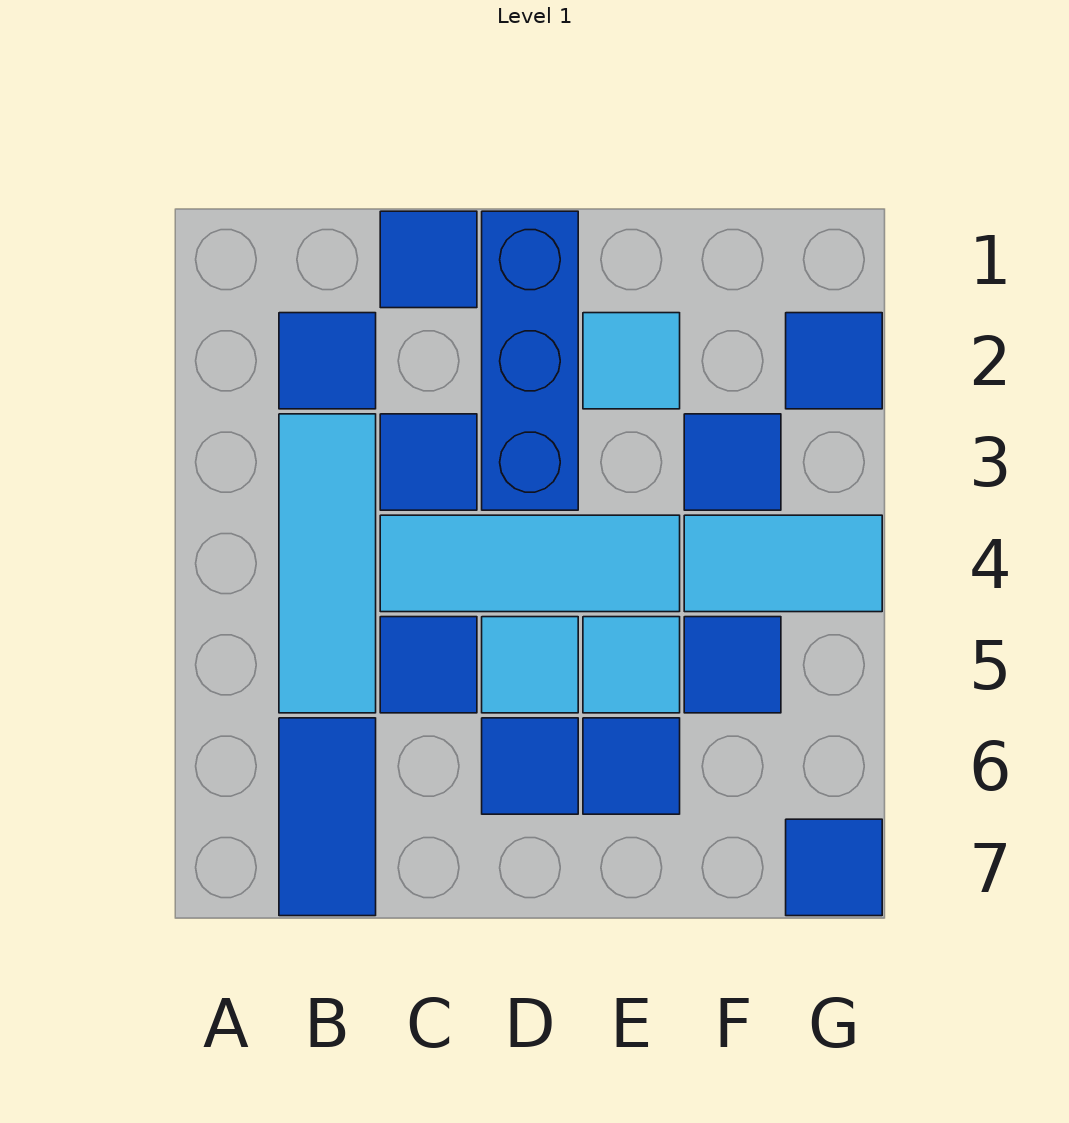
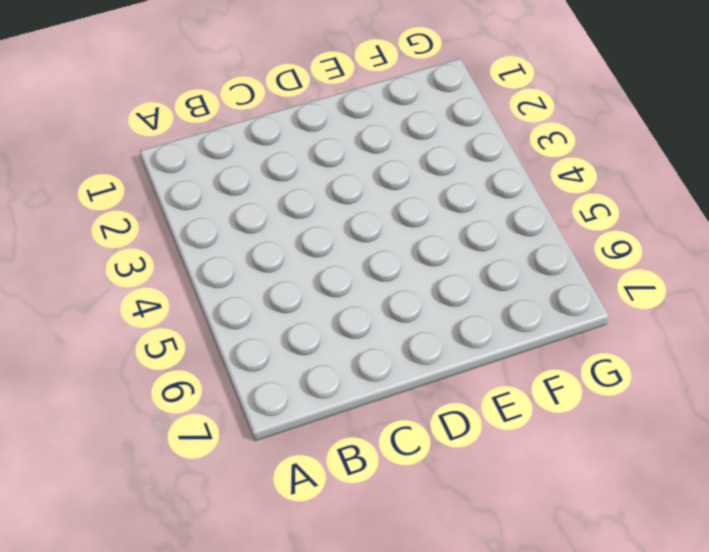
none -> blue tile B2 level 1
none -> cyan tile B3:B5 level 1
none -> blue tile B6:B7 level 1

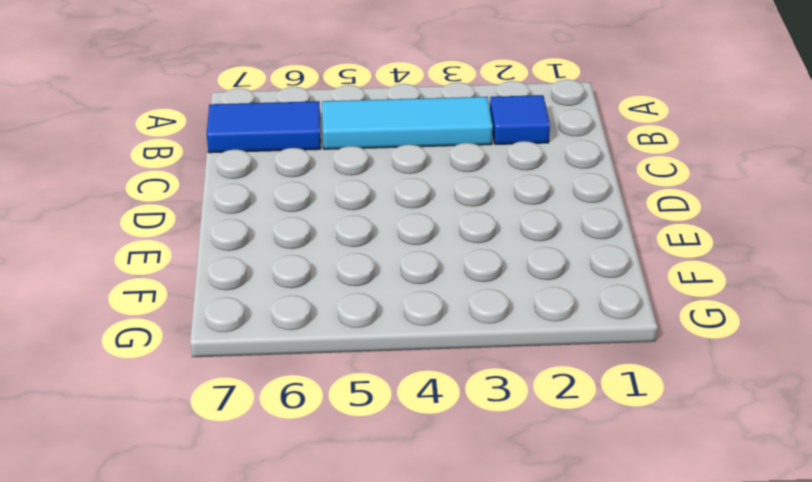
none -> blue tile C1 level 1
none -> blue tile C3 level 1
none -> cyan tile C4:E4 level 1

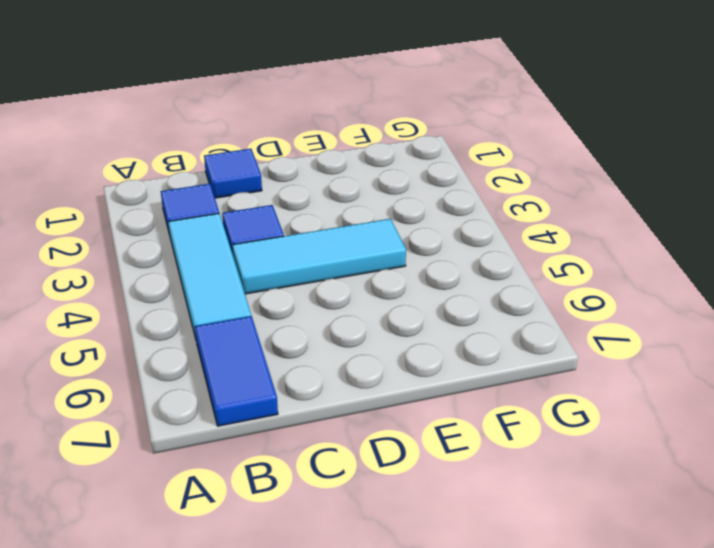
none -> blue tile C5 level 1
none -> blue brick D1:D3 level 1
none -> cyan tile D5 level 1

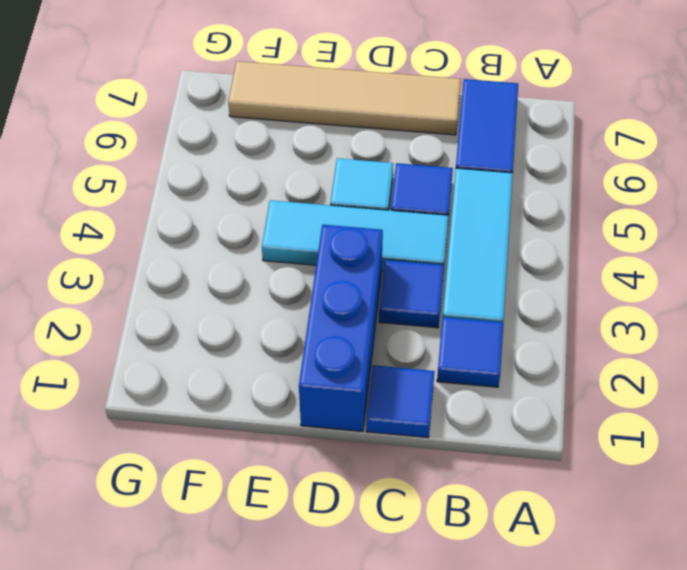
tan tile C7:F7 level 1 -> none
none -> blue tile D6 level 1
none -> cyan tile E2 level 1
none -> cyan tile E5 level 1

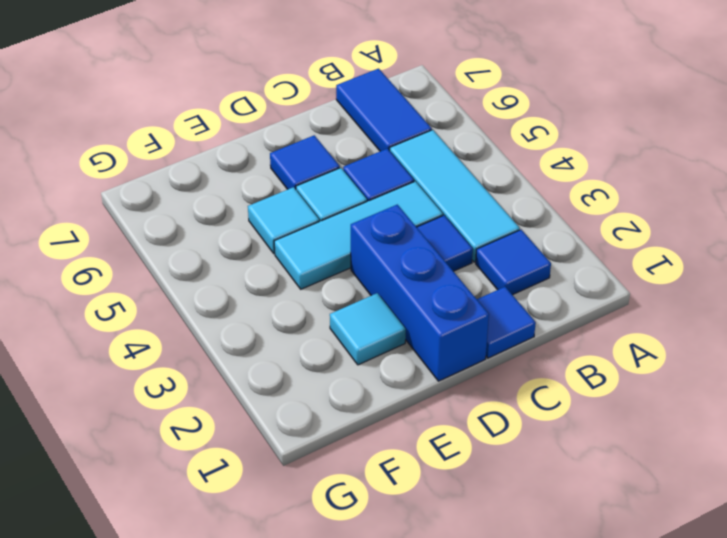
none -> blue tile E6 level 1
none -> blue tile F3 level 1
none -> cyan tile F4:G4 level 1

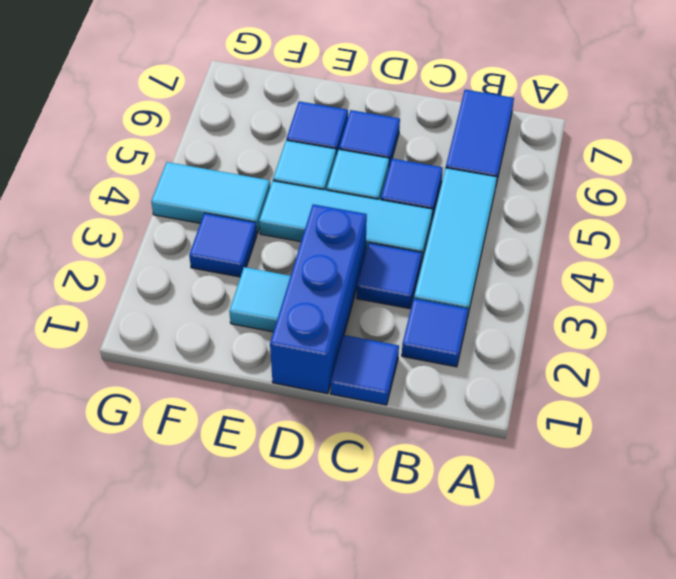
none -> blue tile F5 level 1
none -> blue tile G2 level 1
none -> blue tile G7 level 1

